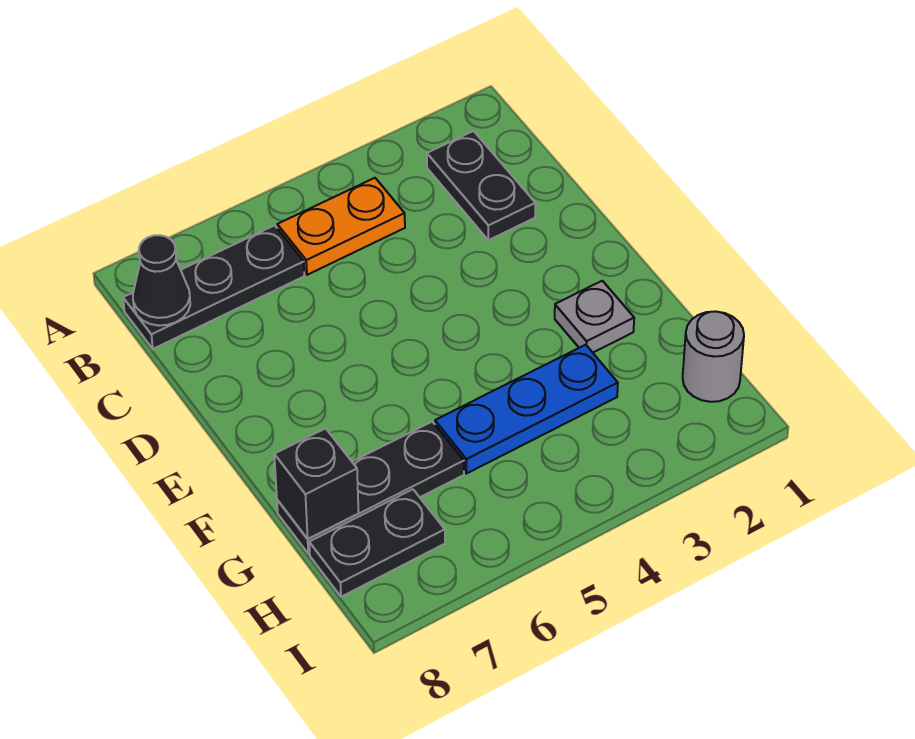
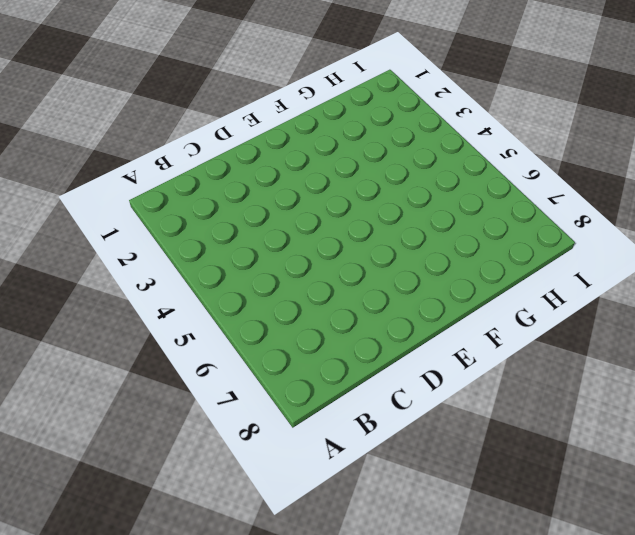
none -> black plate B2:C2 level 1
none -> orange plate B4:B5 level 1

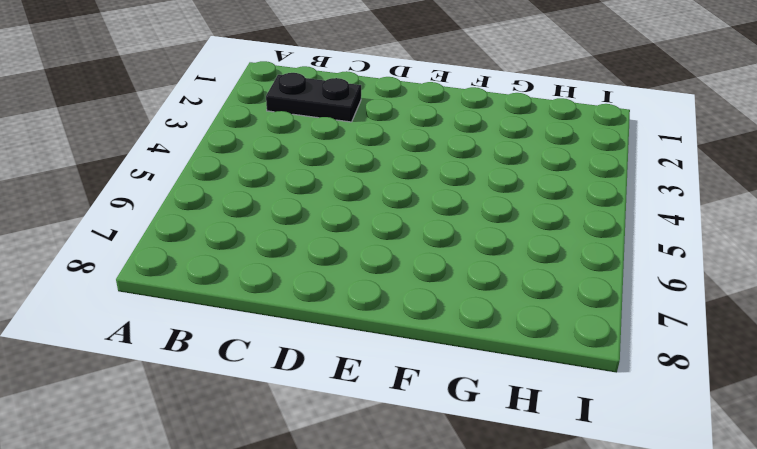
none -> orange plate B4:B5 level 1
none -> black plate B6:B8 level 1

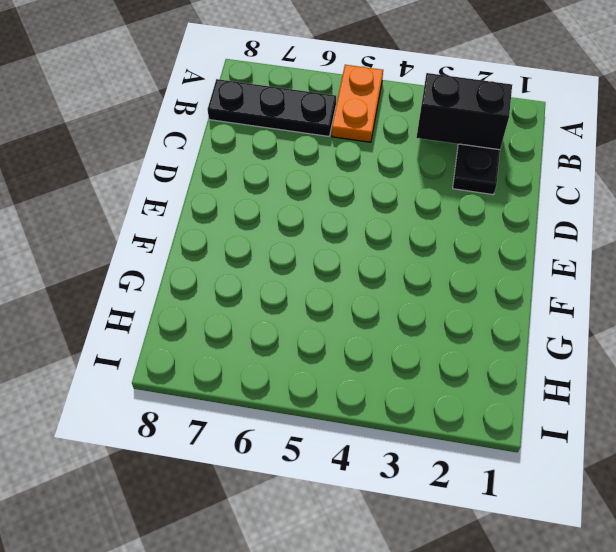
orange plate A5:B5 level 1 -> orange plate B4:B5 level 1
black brick B2:B3 level 2 -> none
none -> grey plate F2 level 1
none -> blue plate G3:G5 level 1

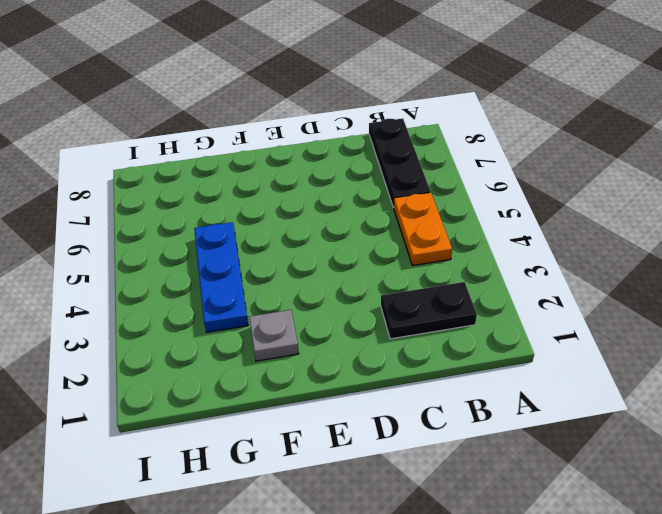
none -> black plate G6:G8 level 1
none -> grey round brick H1 level 1

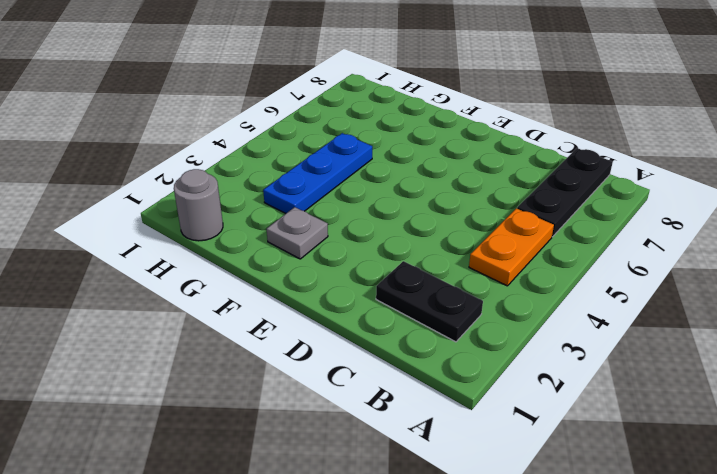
none -> black plate G6:G8 level 1
none -> black plate H7:H8 level 1

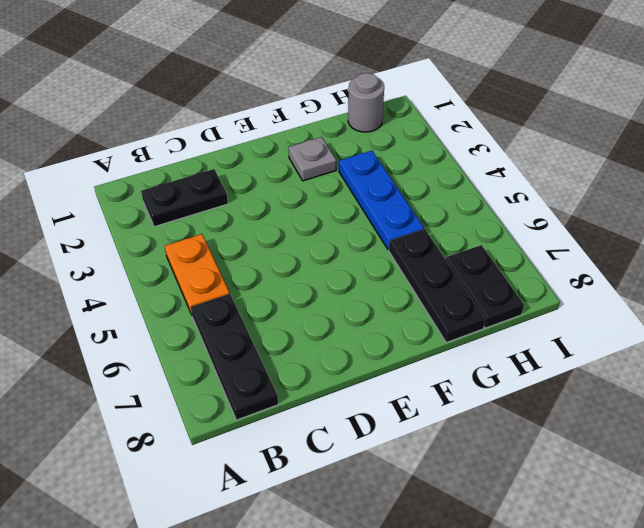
none -> black cone B8 level 2
none -> black brick G8 level 2

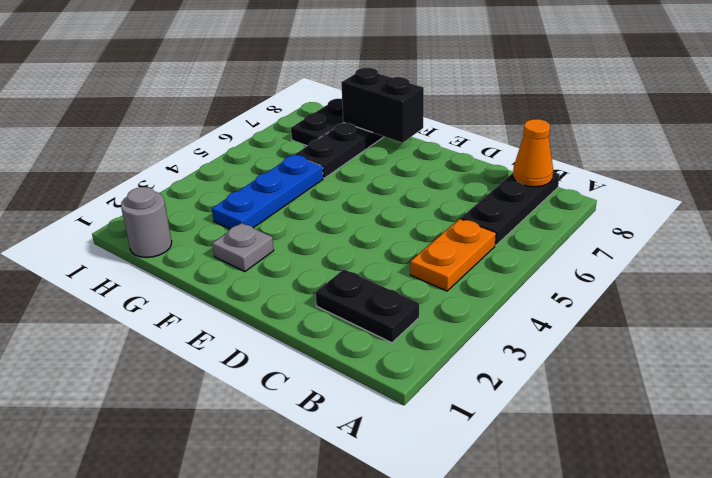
orange cone B8 level 2 -> black cone B8 level 2
black brick F8:G8 level 2 -> black brick G8 level 2

